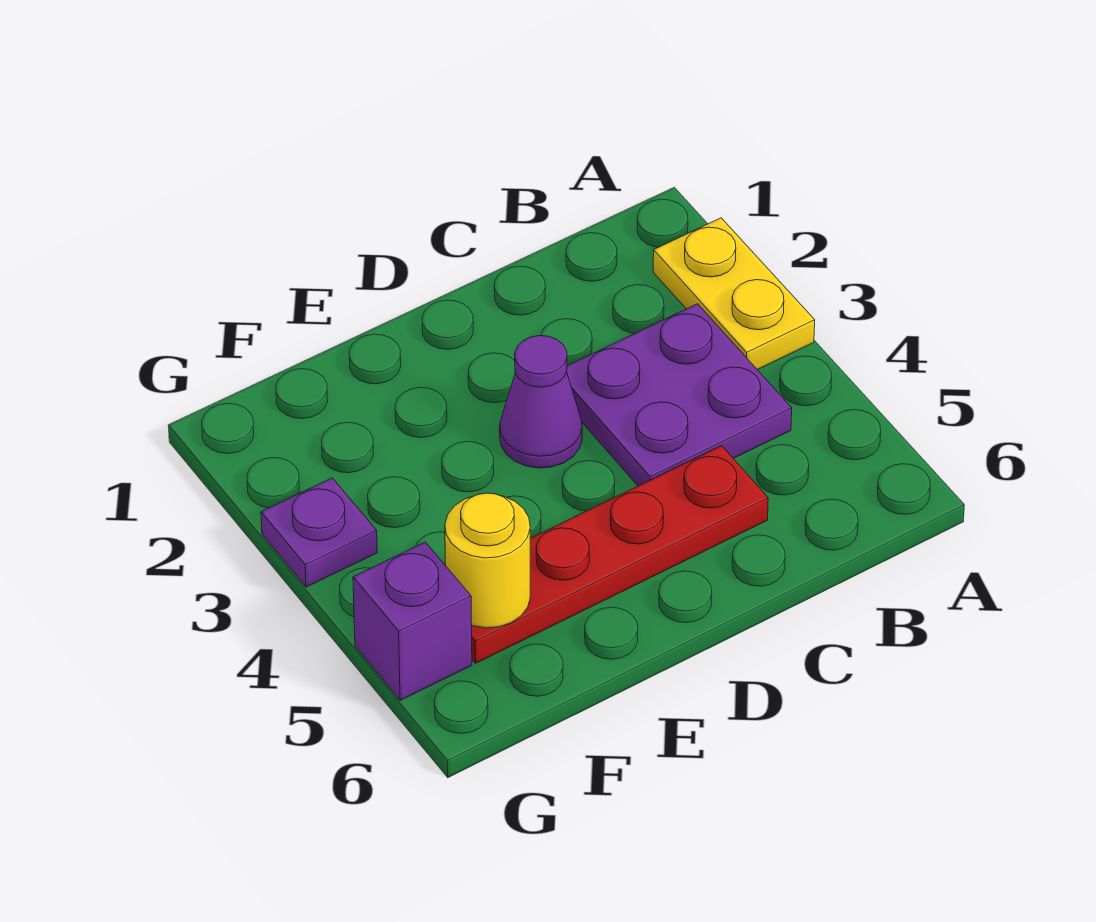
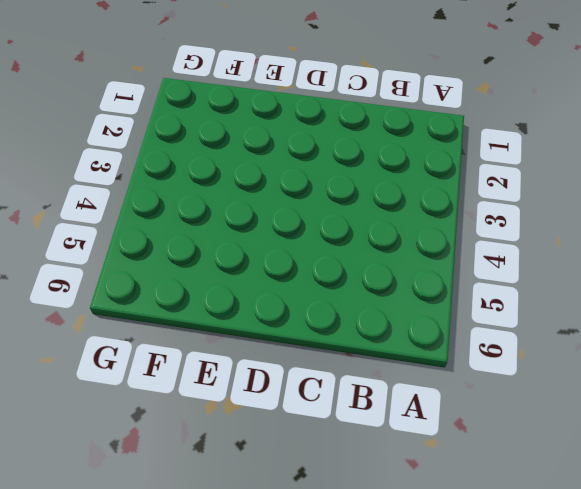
none -> yellow plate A2:A3 level 1
none -> purple plate B3:C4 level 1

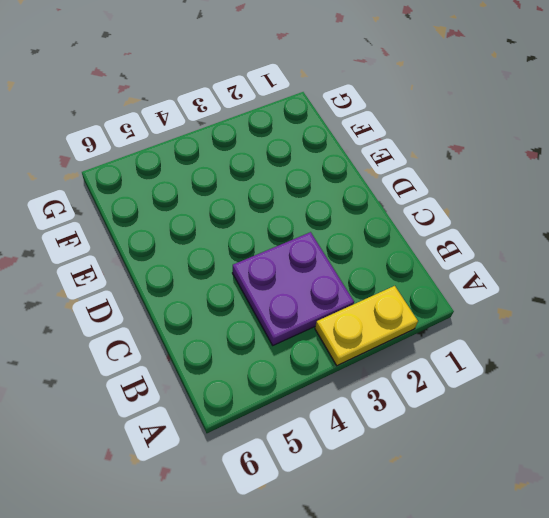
none -> red plate C5:F5 level 1
none -> purple cone D3 level 1

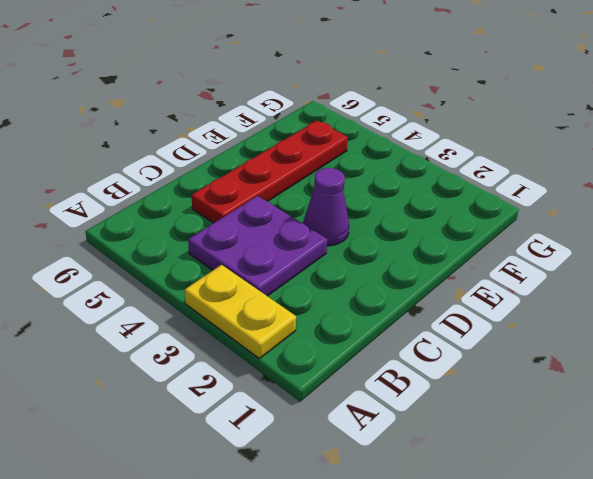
none -> purple plate G3 level 1
none -> purple brick G5 level 1

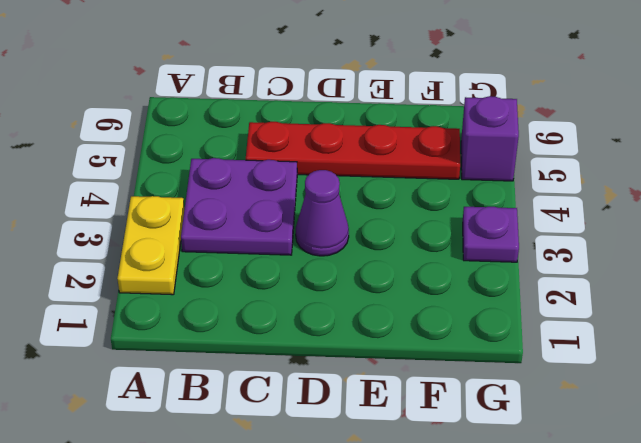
none -> yellow round brick F5 level 2

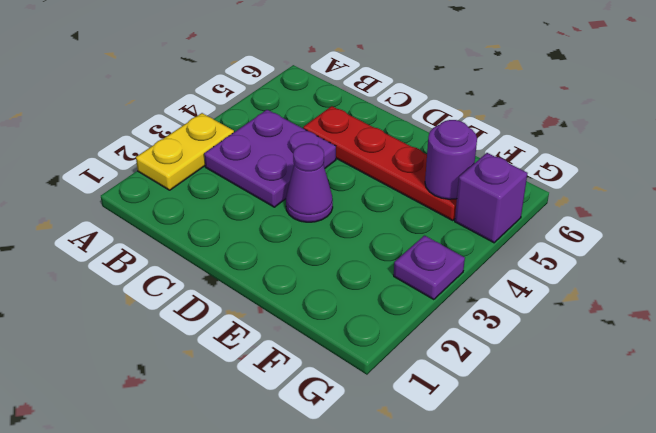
purple round brick F5 level 2 -> yellow round brick F5 level 2

